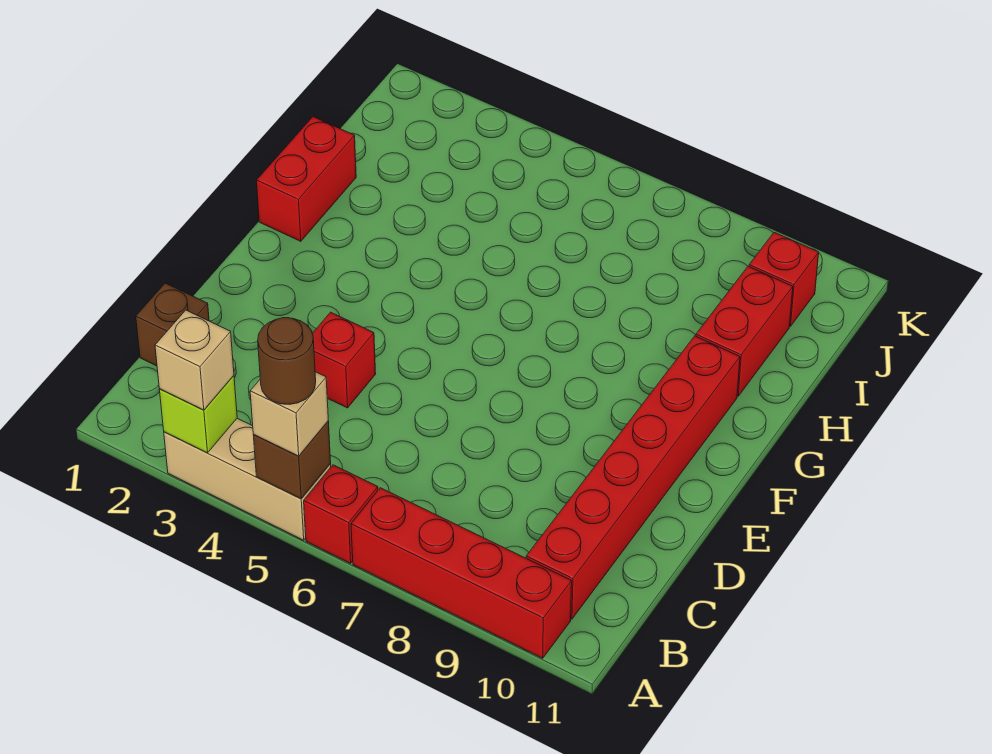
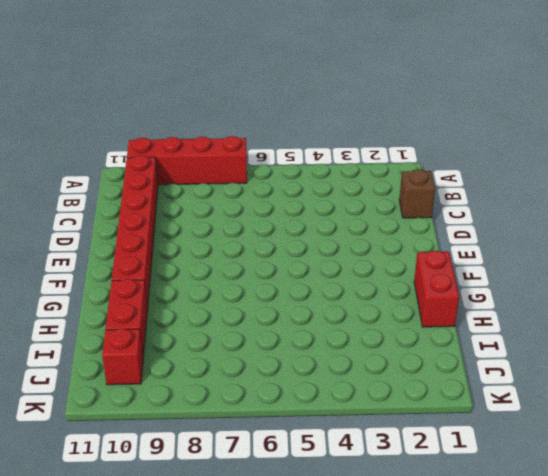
none -> tan brick A3:A5 level 1
none -> red brick A6 level 1
none -> red brick D4 level 1

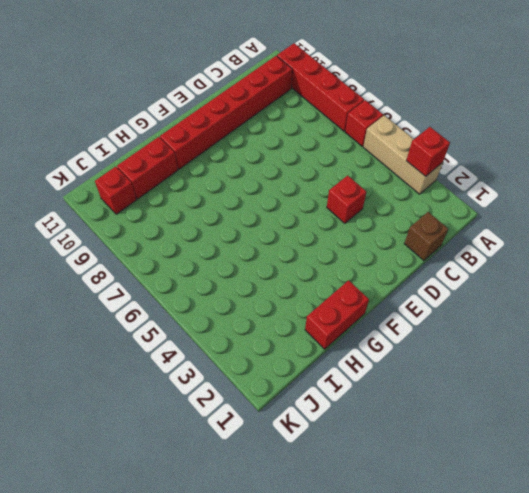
red brick A3 level 2 -> lime brick A3 level 2
none -> brown brick A5 level 2
none -> tan brick A3 level 3
none -> tan brick A5 level 3

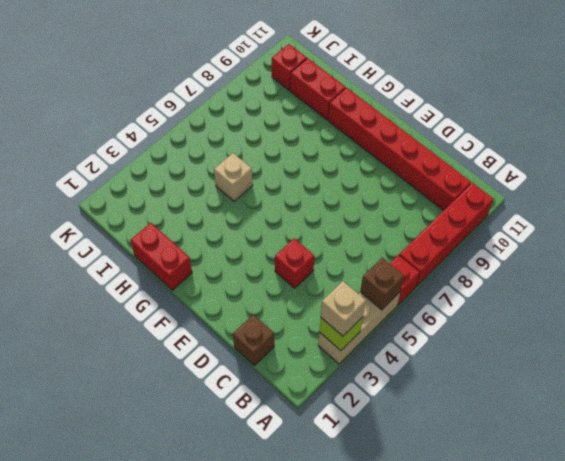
tan brick H5 level 1 -> tan brick A5 level 3
none -> brown round brick A5 level 4

